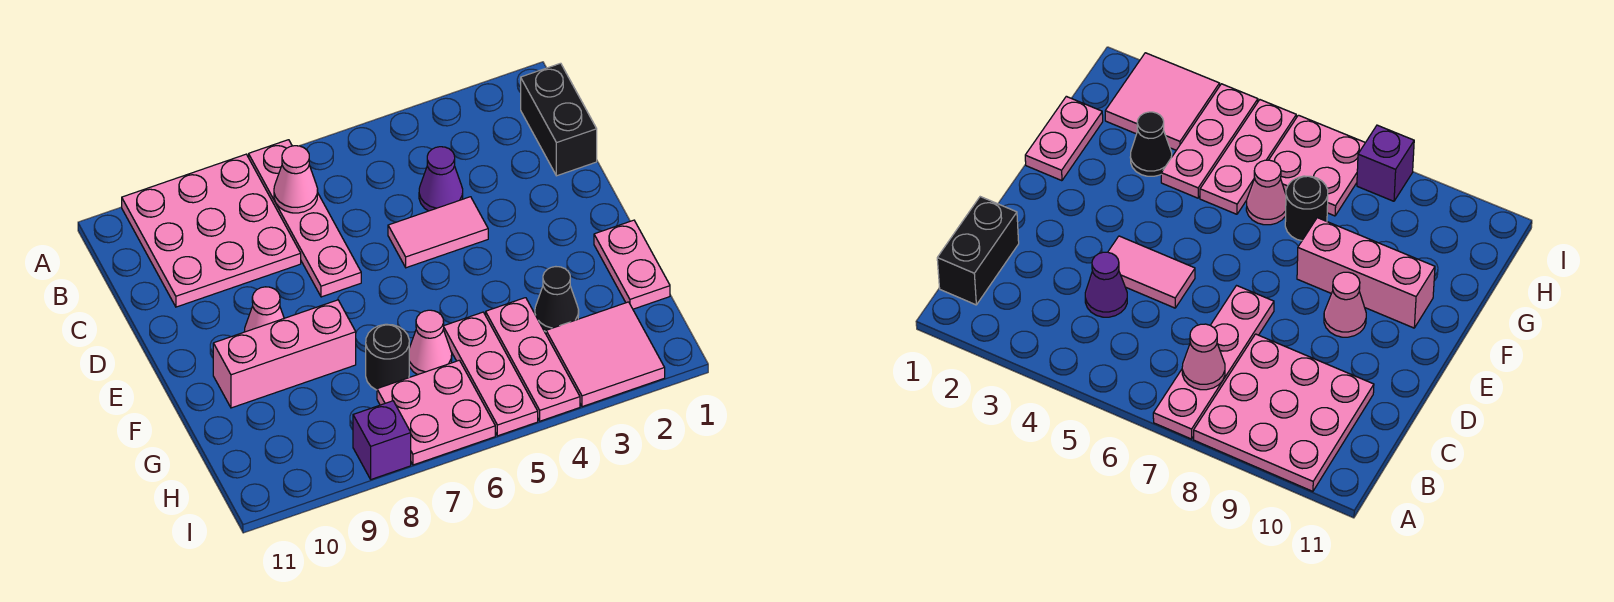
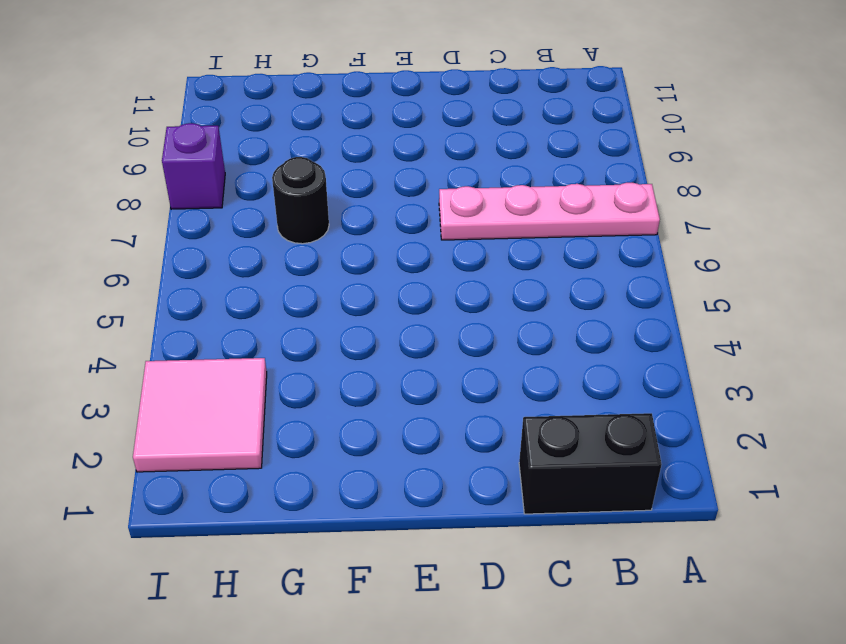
none -> pink plate A8:C10 level 1
none -> purple cone C4 level 1
none -> pink tile D4:D5 level 1

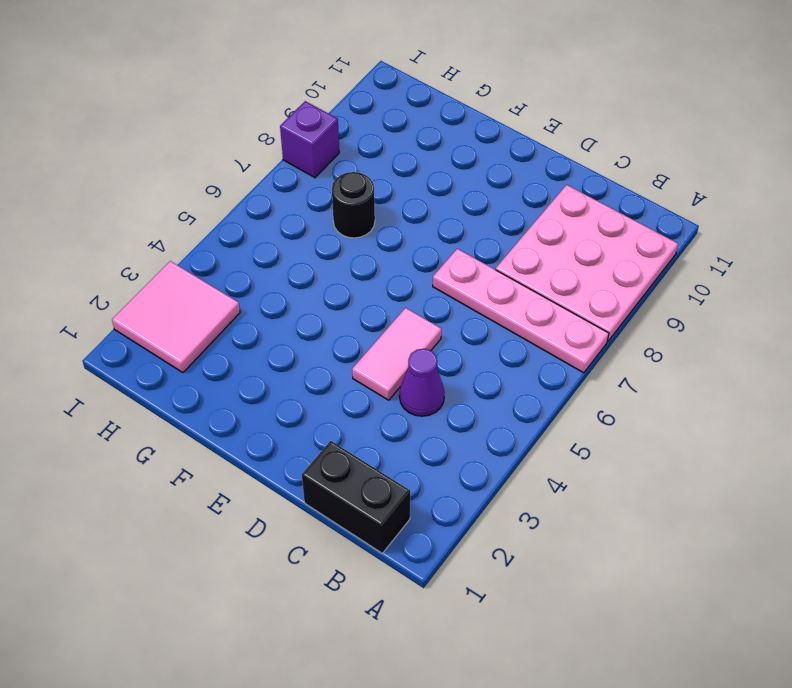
none -> pink cone E9 level 1
none -> pink plate F1:G1 level 1
none -> pink brick F8:F10 level 1

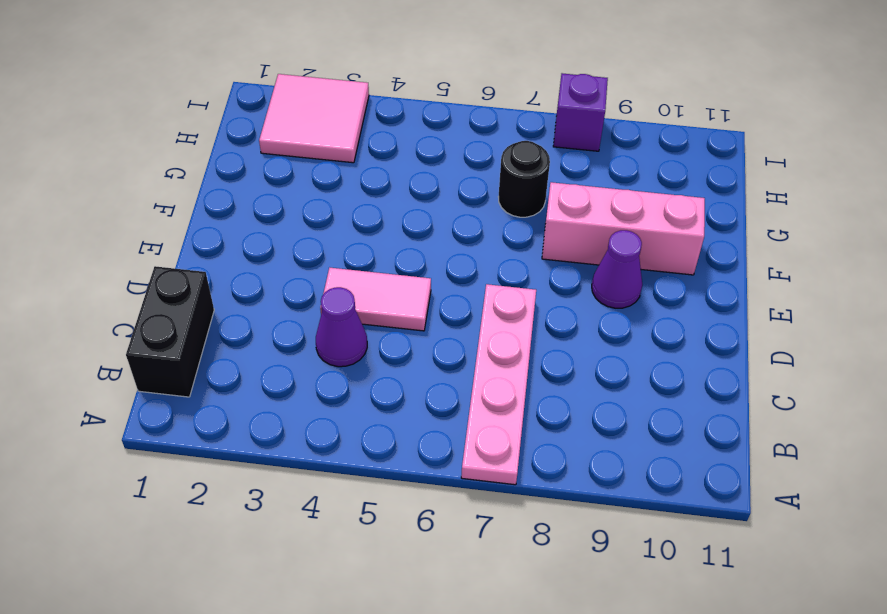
purple cone E9 level 1 -> pink cone E9 level 1
none -> pink plate A8:C10 level 1
none -> pink plate F1:G1 level 1
none -> black cone G3 level 1

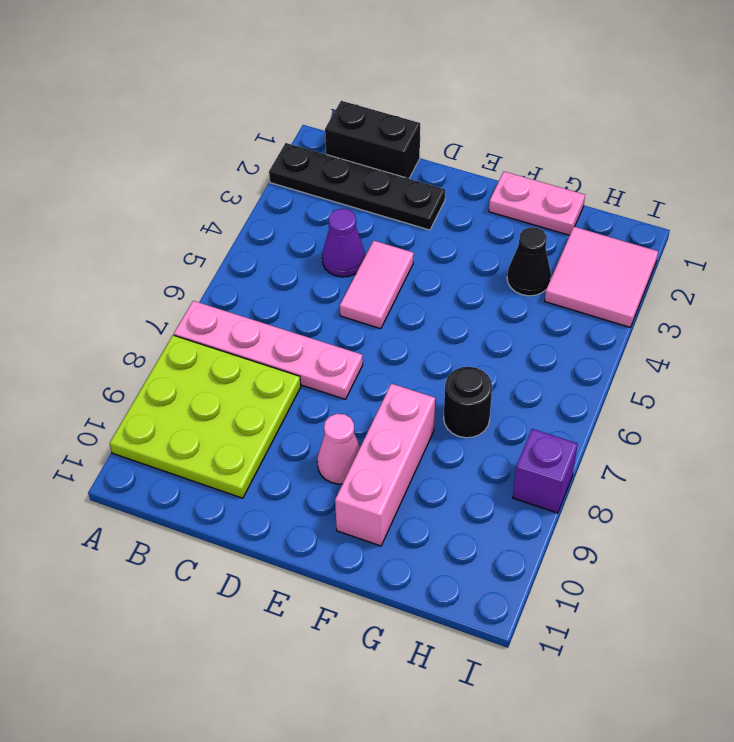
black plate A2:D2 level 1 -> none
lime plate A8:C10 level 1 -> pink plate A8:C10 level 1
none -> pink plate G4:I4 level 1
none -> pink plate G5:I5 level 1
none -> pink cone G6 level 1

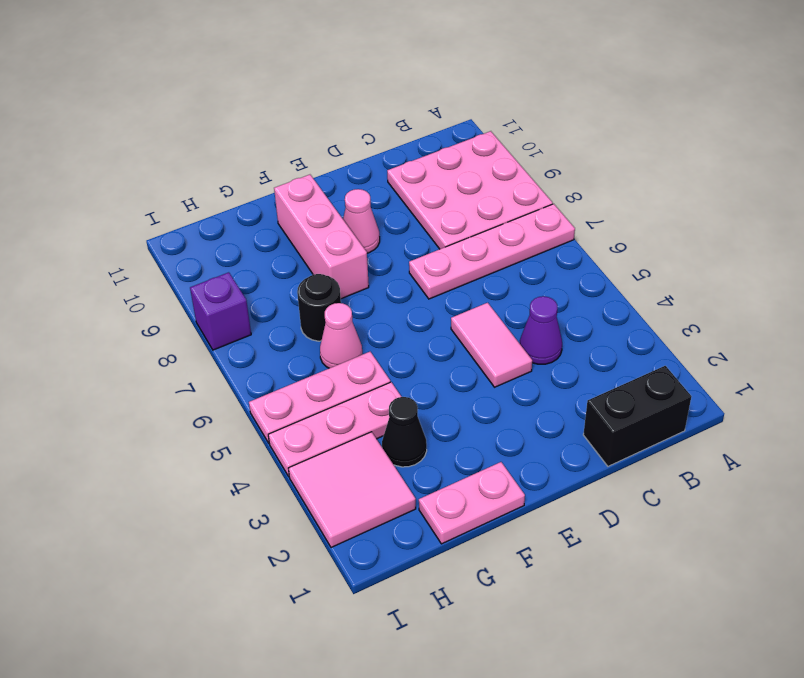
none -> pink plate H6:I7 level 1
none -> pink cone B7 level 2

